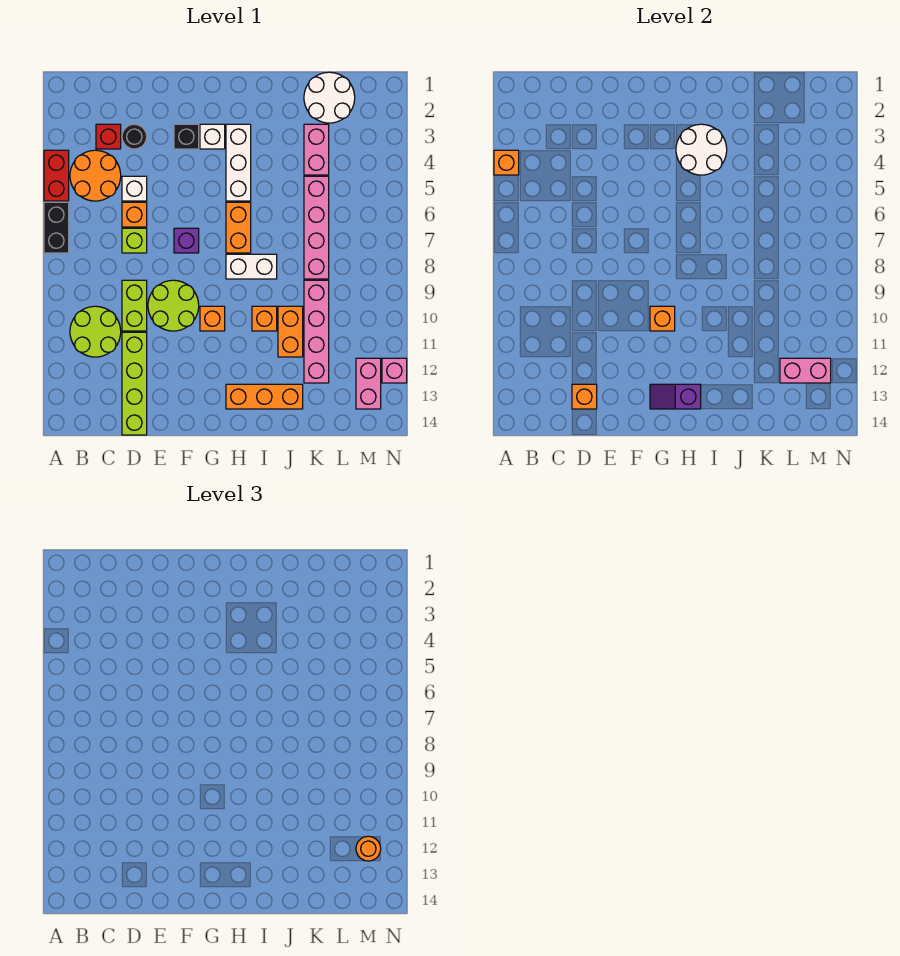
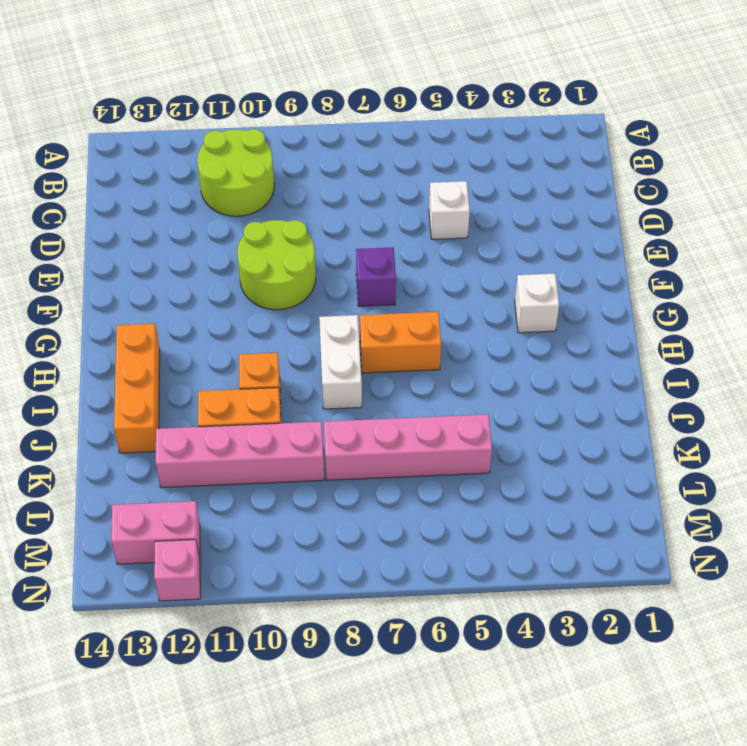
none -> red brick A4:A5 level 1
none -> black brick A6:A7 level 1
none -> orange round brick B4:C5 level 1
none -> red brick C3 level 1

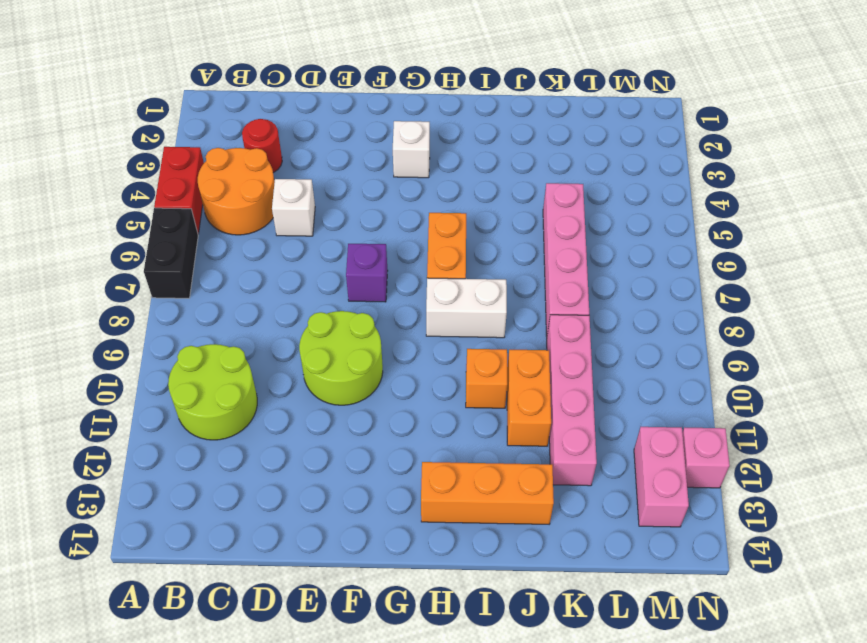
red round brick C3 level 1 -> red brick C3 level 1
none -> black round brick D3 level 1
none -> orange brick D6 level 1
none -> lime brick D7 level 1
none -> lime brick D9:D10 level 1

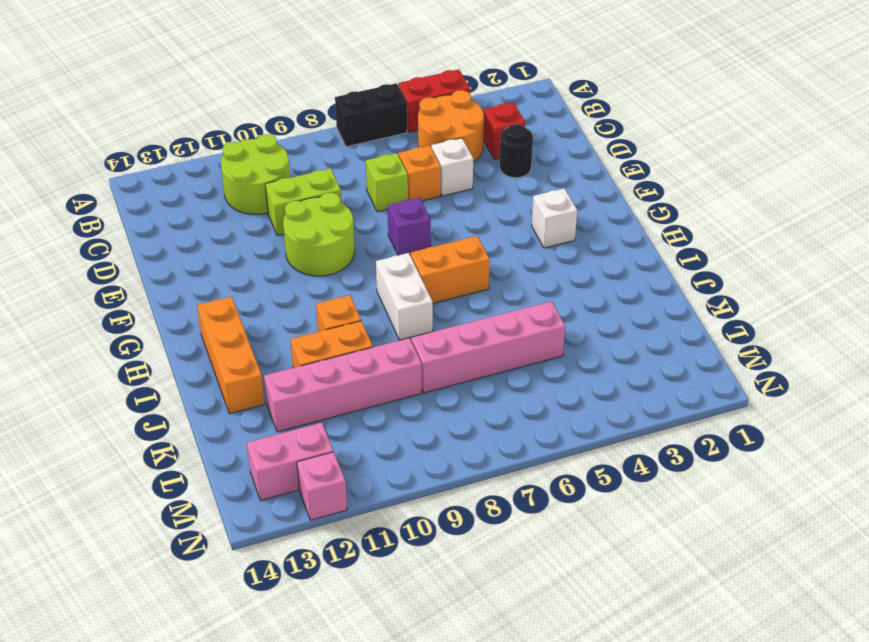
none -> lime brick D11:D14 level 1
none -> black brick F3 level 1
none -> orange brick G10 level 1
none -> white brick H3:H5 level 1

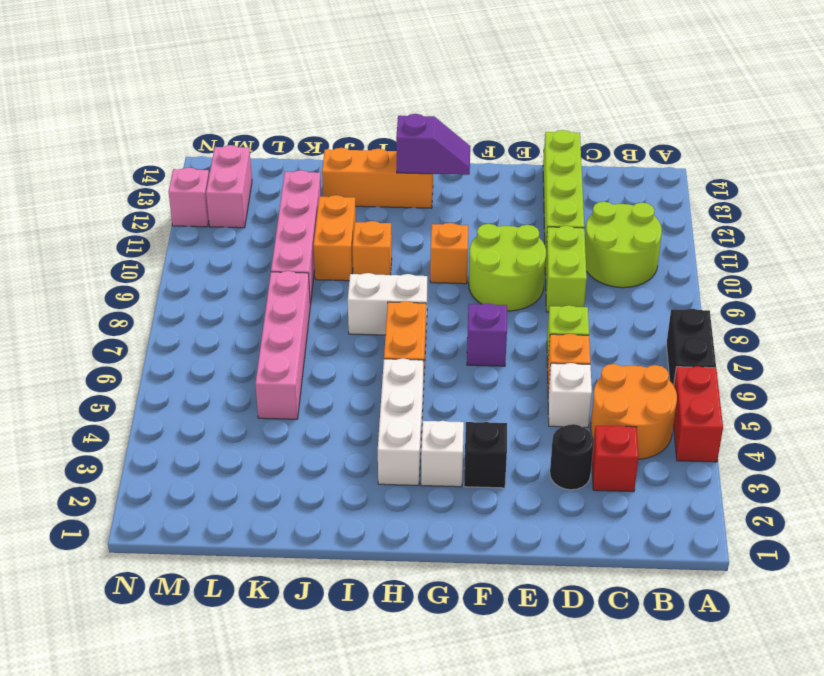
none -> white round brick K1:L2 level 1
none -> pink brick K3:K4 level 1
none -> orange brick A4 level 2
none -> orange brick D13 level 2

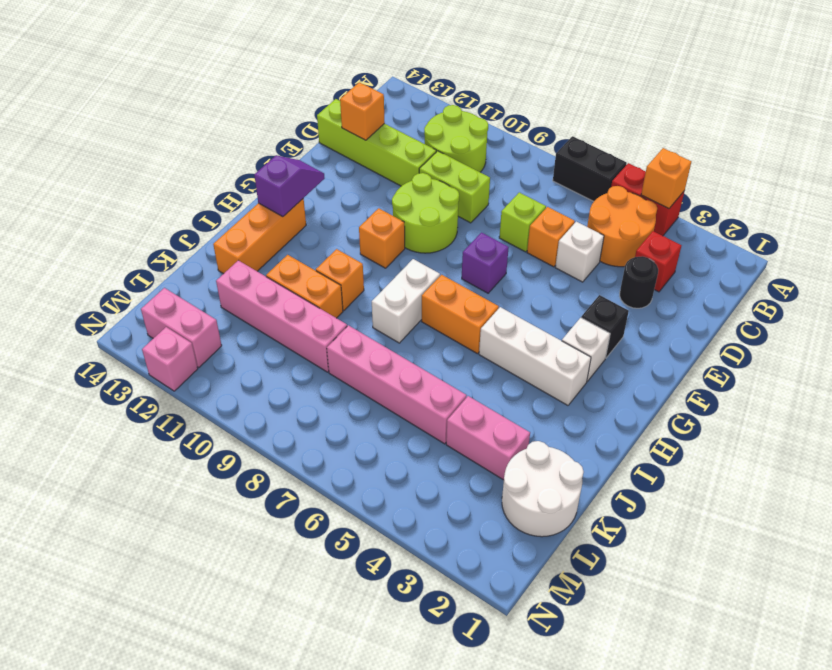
none -> orange brick G10 level 2
none -> white round brick H3:I4 level 2
none -> pink brick L12:M12 level 2
none -> orange round brick M12 level 3

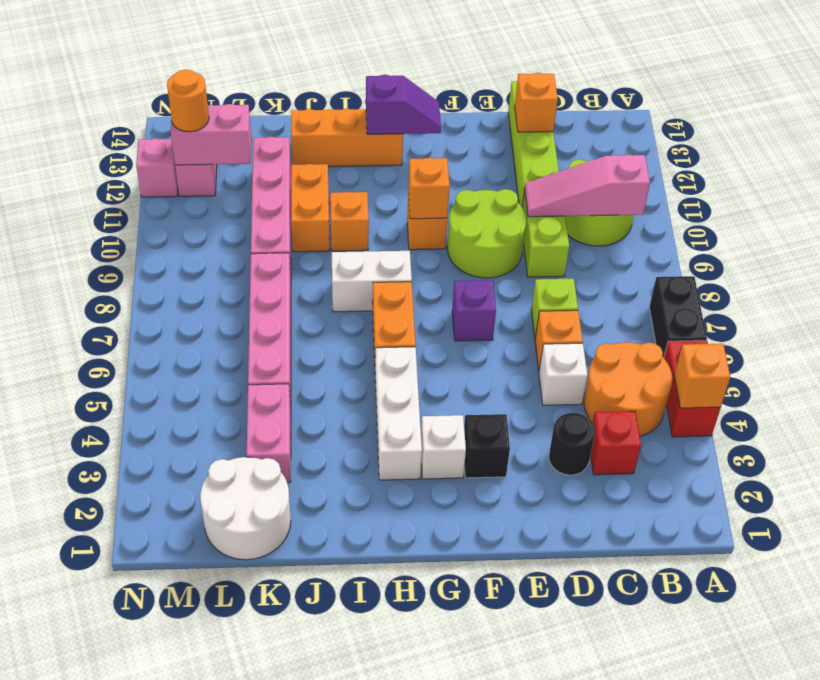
pink slope B10:D10 level 2 top B -> none
none -> white round brick H3:I4 level 2

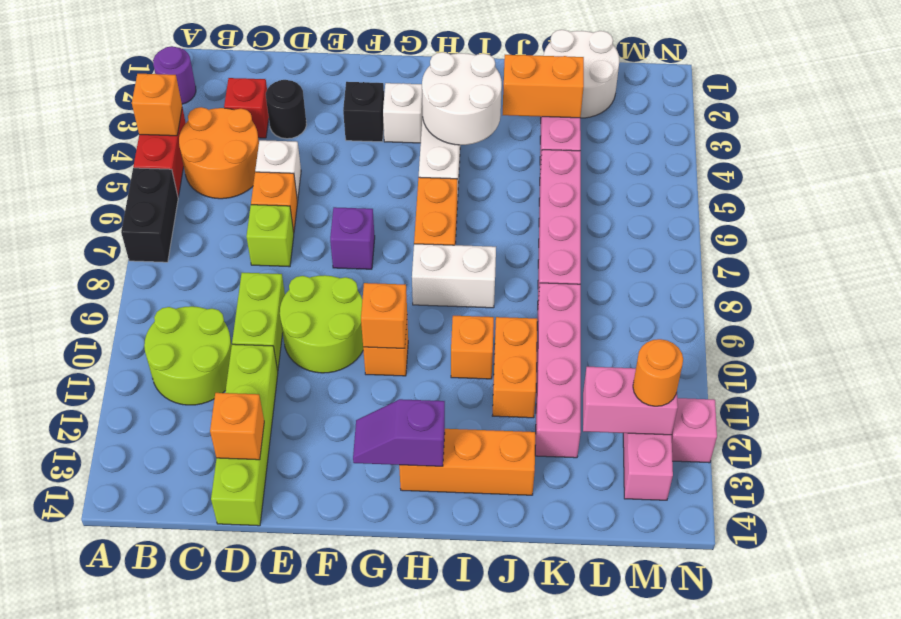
purple round brick A2 level 1 -> none
orange brick J3:K3 level 2 -> none

